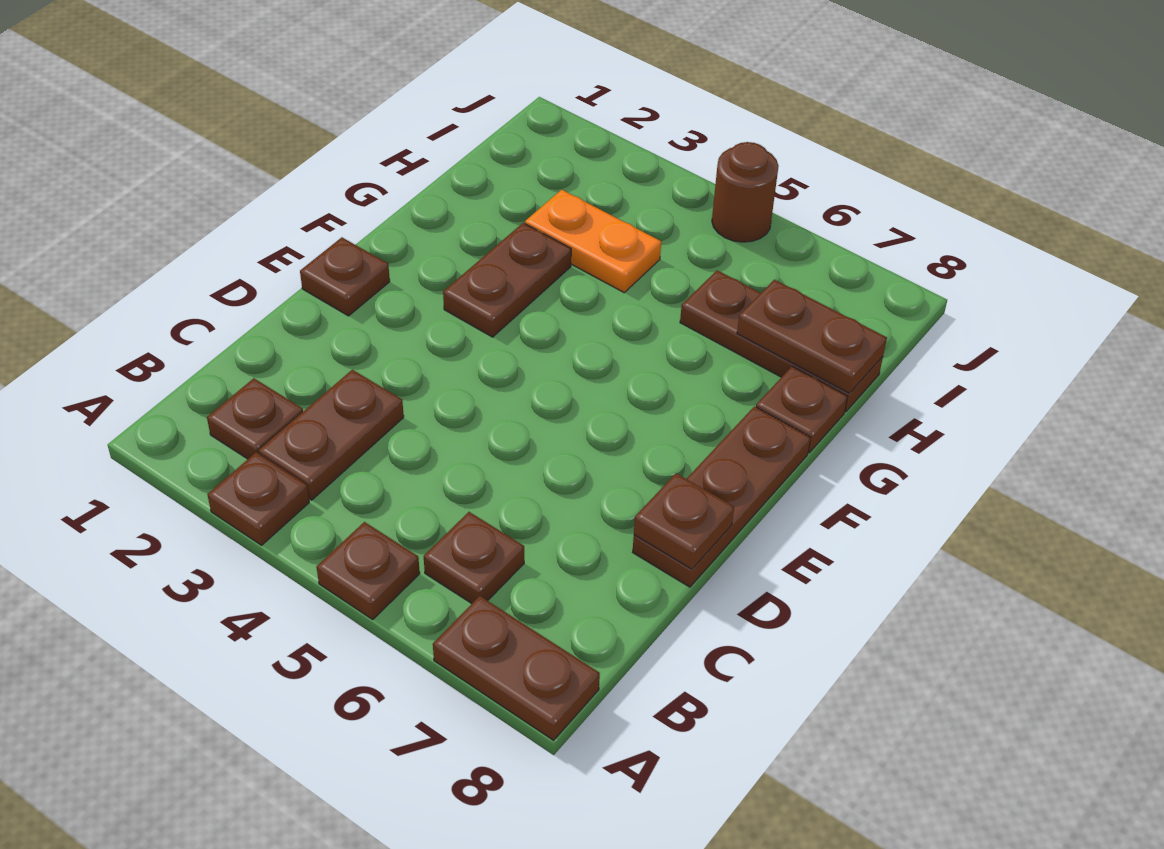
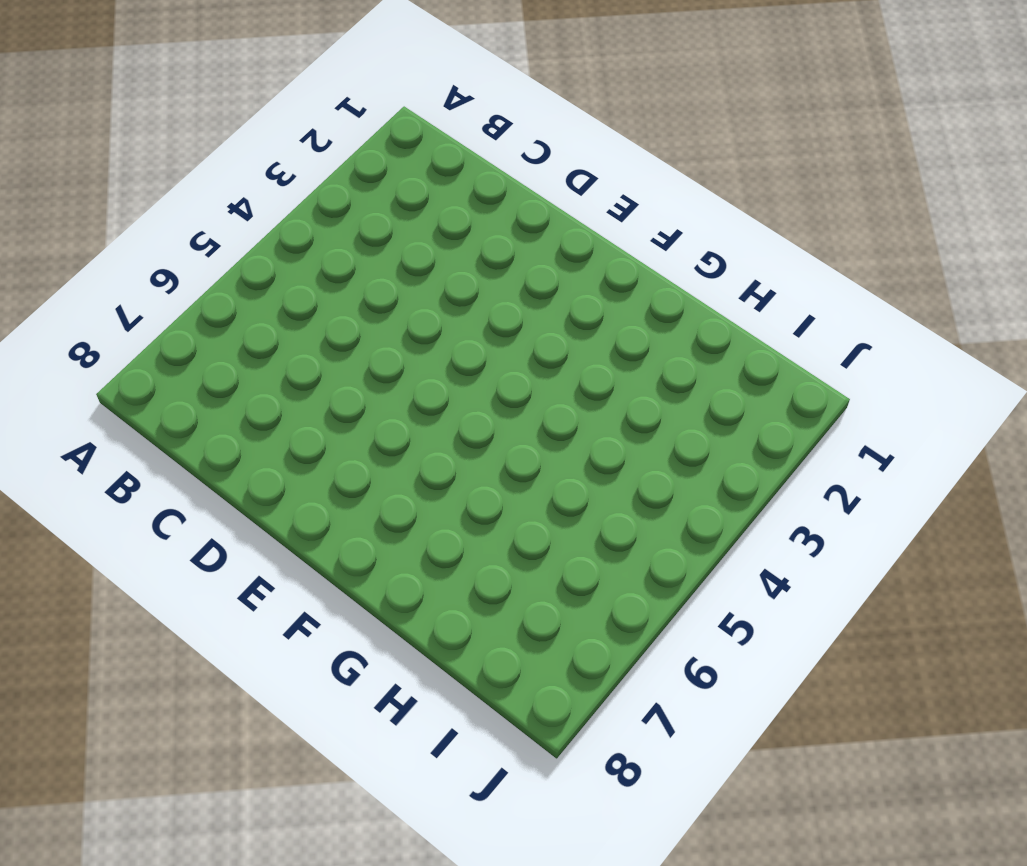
none -> brown plate A3 level 1
none -> brown plate A5 level 1
none -> brown plate A7:A8 level 1

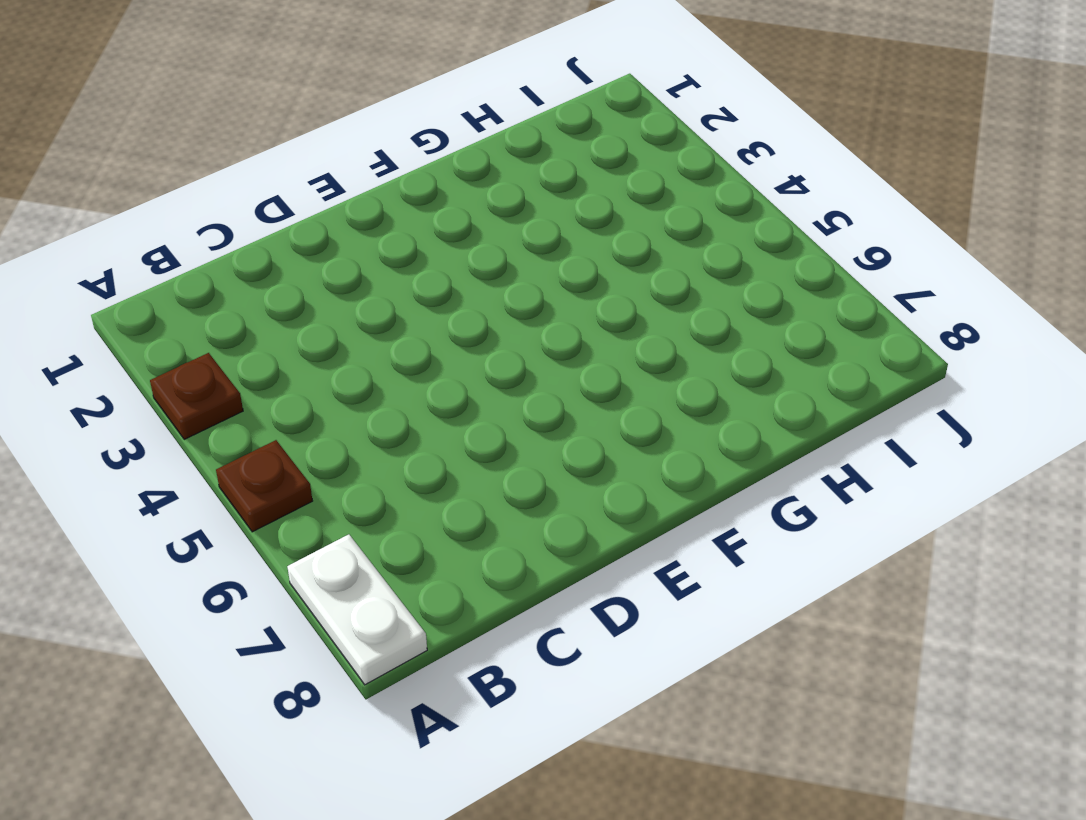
white plate A7:A8 level 1 -> brown plate A7:A8 level 1
none -> brown plate B2 level 1
none -> brown plate B3:C3 level 1
none -> brown plate B6 level 1

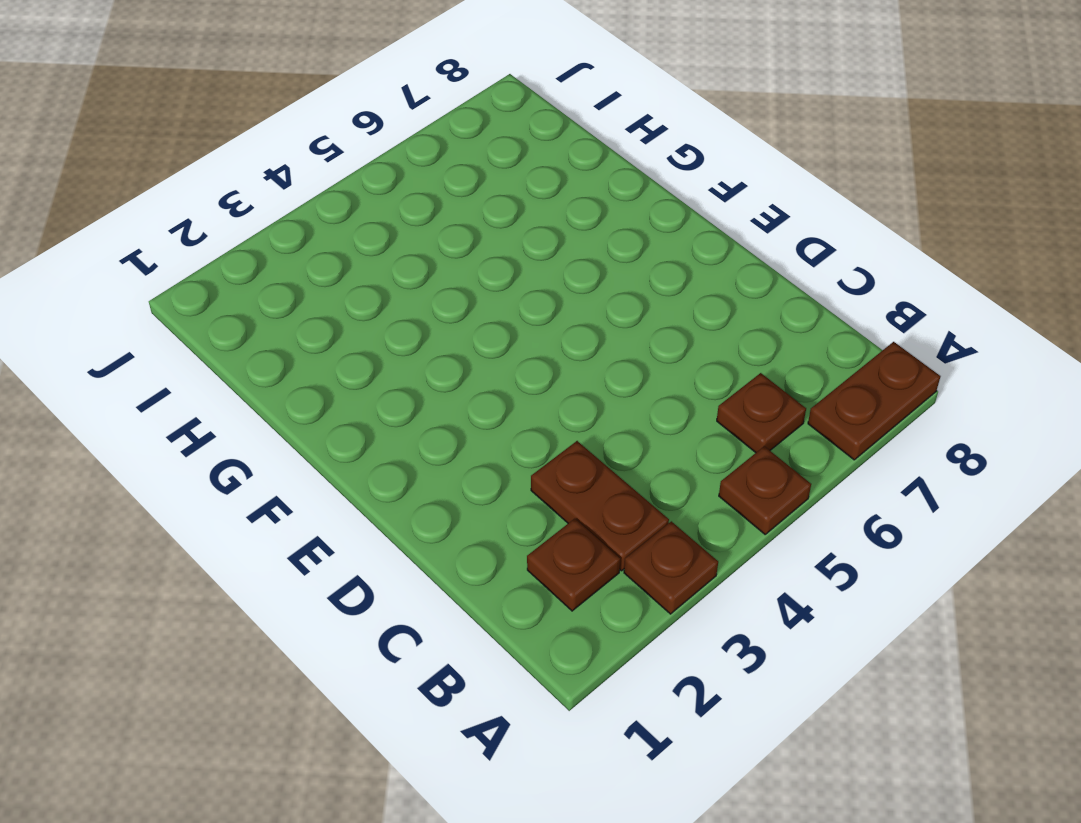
none -> brown plate D8:F8 level 1
none -> brown plate E1 level 1
none -> brown plate F3:G3 level 1

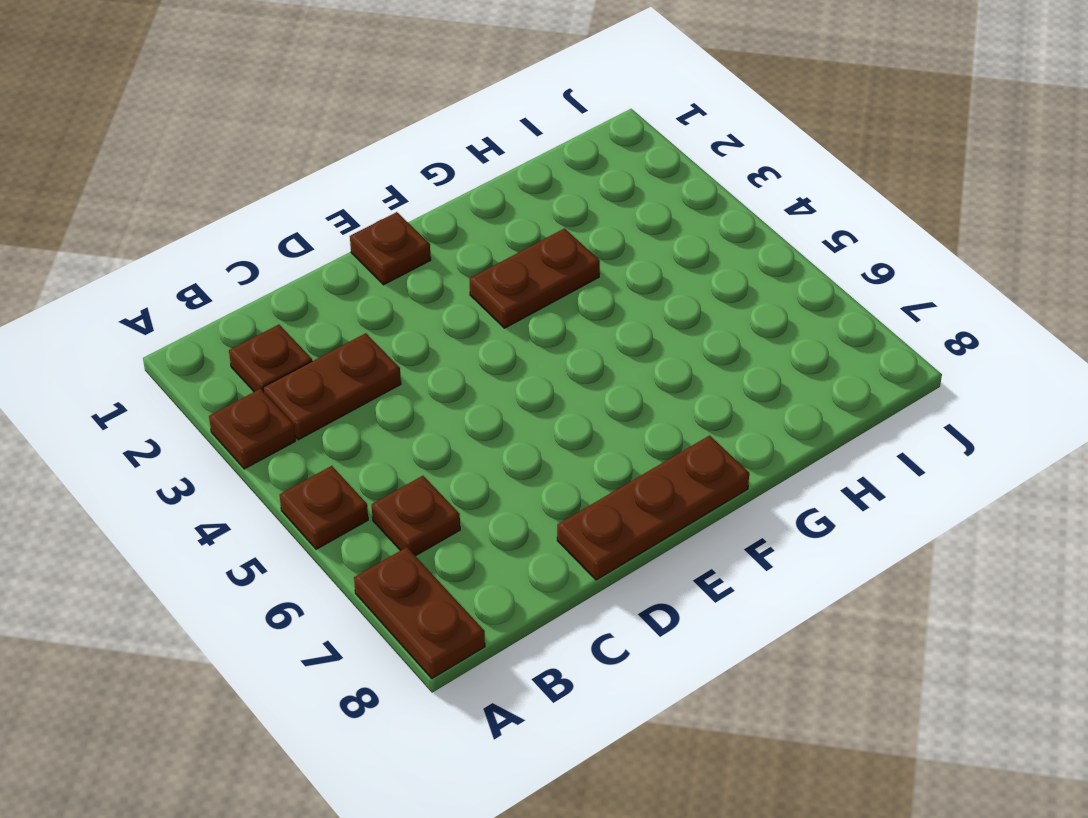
none -> brown plate G8 level 1
none -> orange plate H3:H4 level 1
none -> brown plate H6:H8 level 1

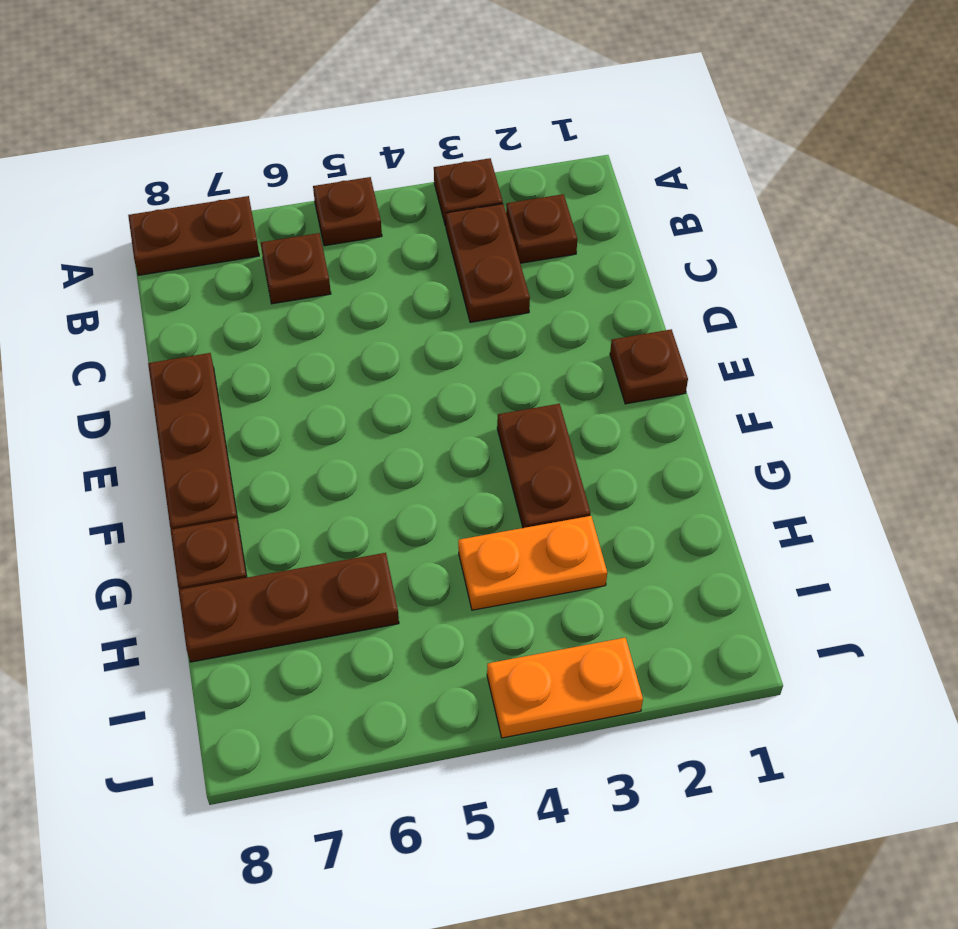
orange plate J3:J4 level 1 -> none
none -> brown round brick J5 level 1
none -> brown plate D8 level 2
none -> brown plate H7:H8 level 2

